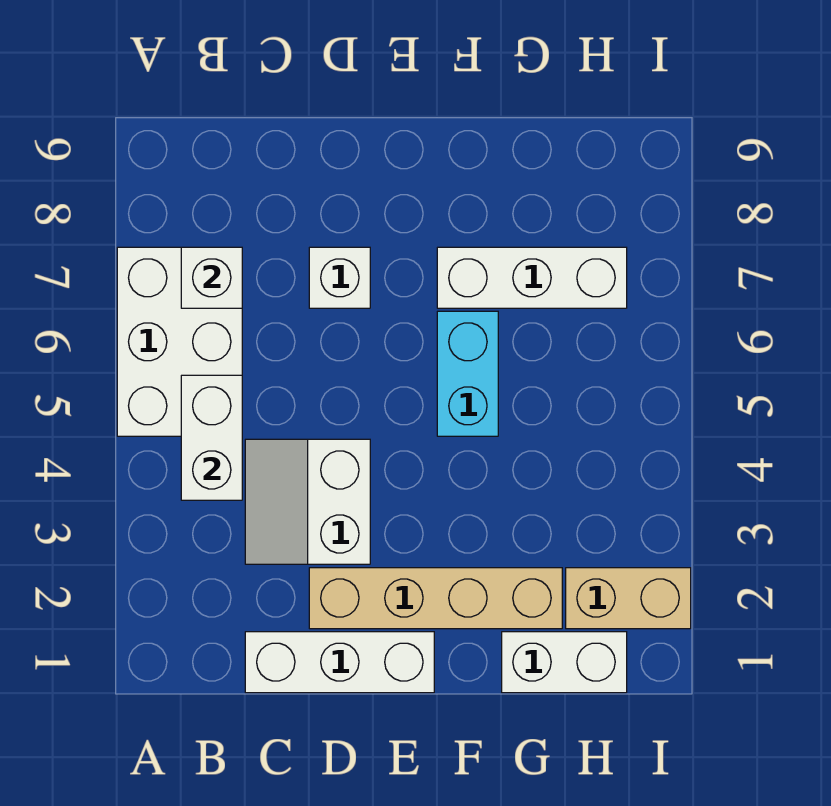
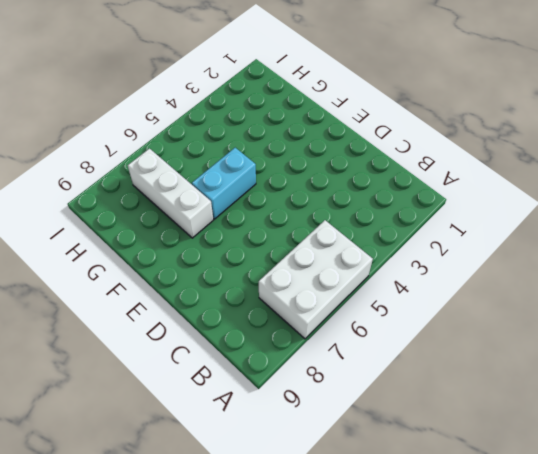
none -> white brick C1:E1 level 1
none -> white slope C3:D4 level 1 top D

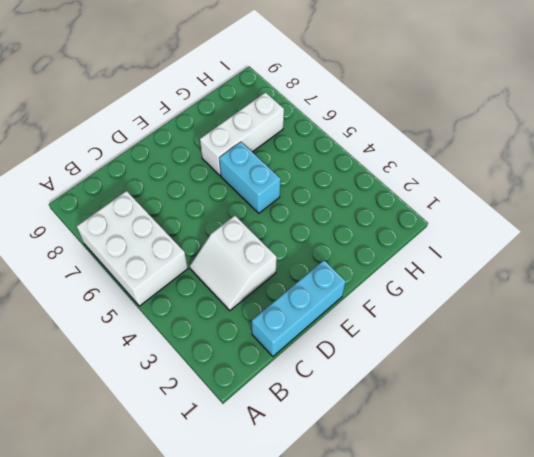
cyan brick C1:E1 level 1 -> white brick C1:E1 level 1
none -> tan brick D2:G2 level 1
none -> white brick D7 level 1

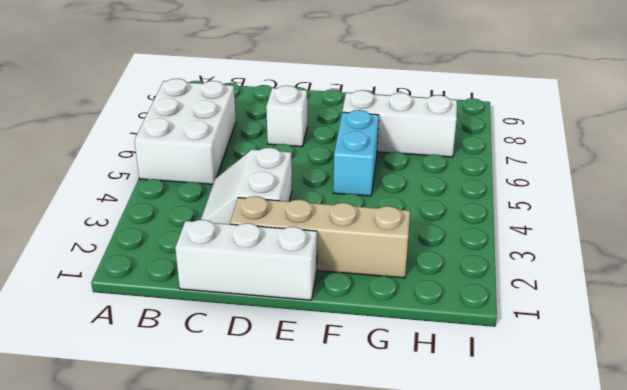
none -> white brick G1:H1 level 1
none -> tan brick H2:I2 level 1

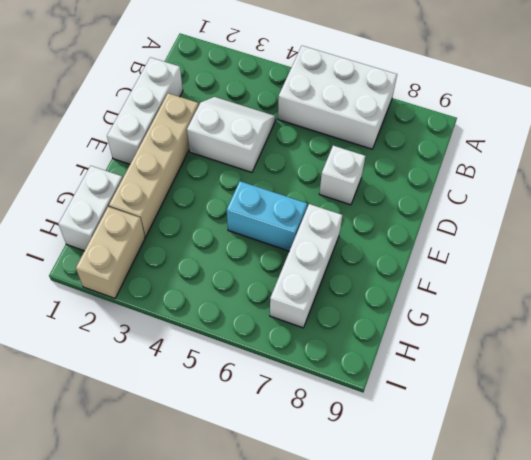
none -> white brick B4:B5 level 2
none -> white brick B7 level 2

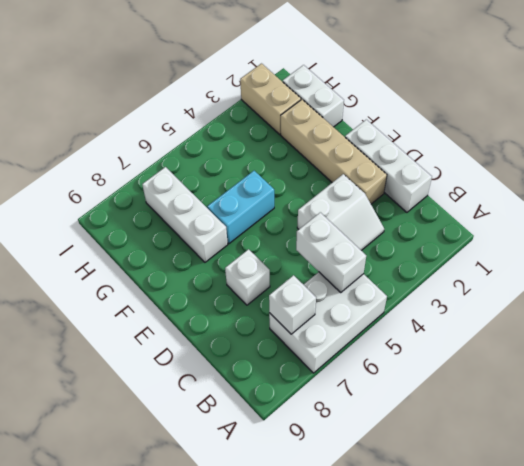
white brick B5:C5 level 2 -> white brick B4:B5 level 2

